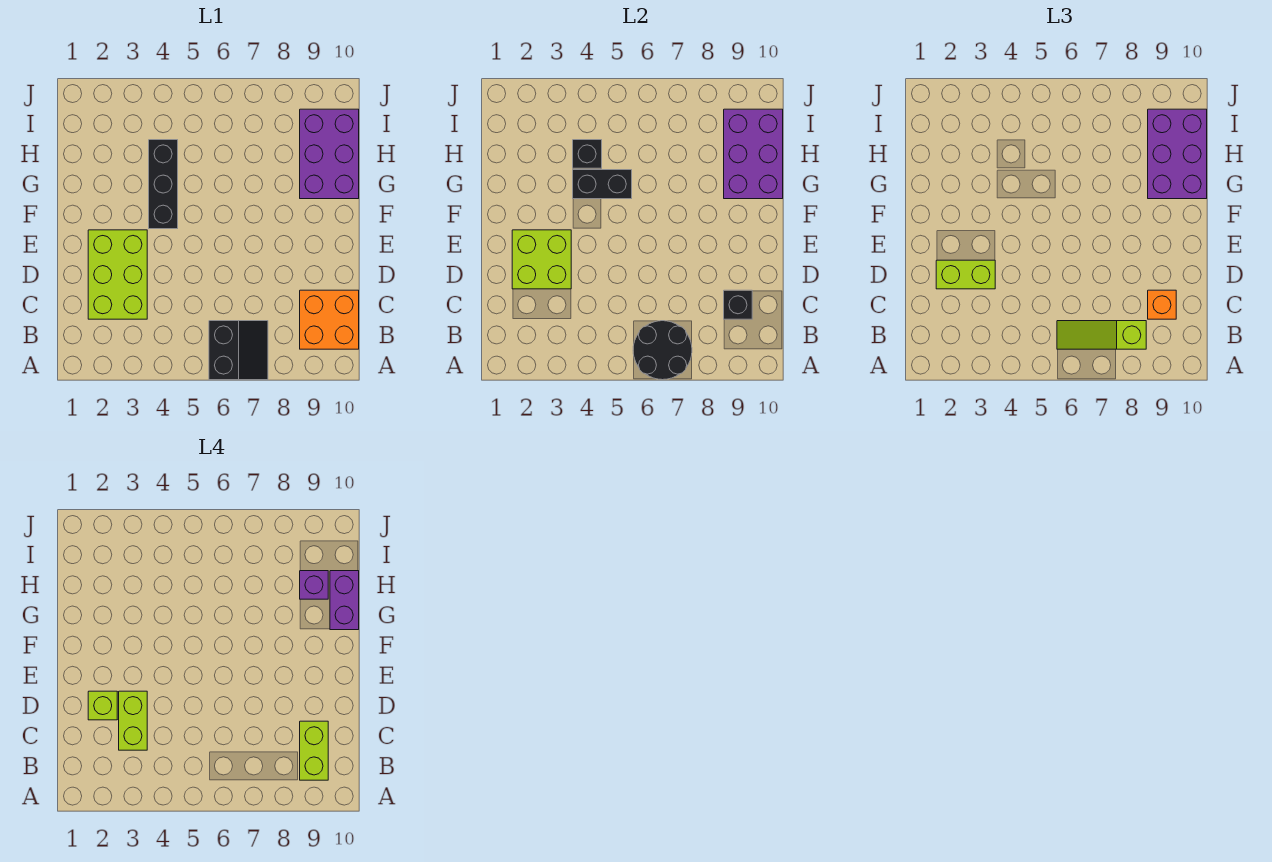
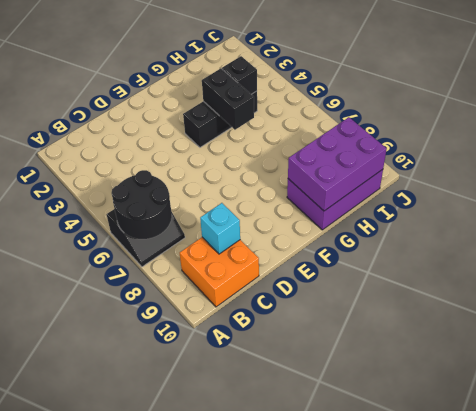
cyan brick C9 level 2 -> black brick C9 level 2
none -> lime brick C2:E3 level 1
none -> lime brick D2:E3 level 2
none -> lime slope B6:B8 level 3 top 8

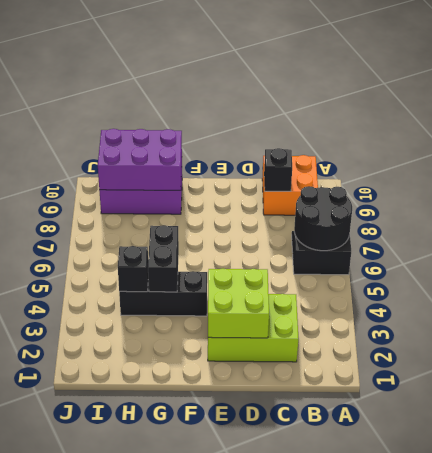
none -> lime slope B6:B8 level 3 top 8
none -> orange brick C9 level 3
none -> lime brick D2:D3 level 3

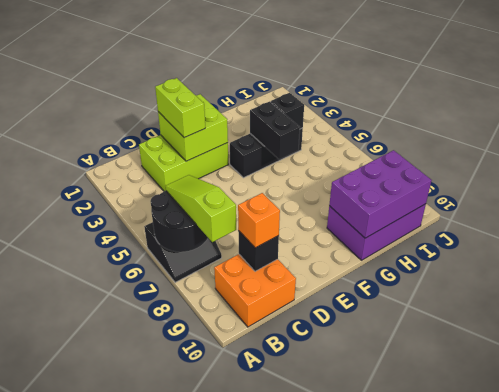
none -> purple brick G9:I10 level 3
none -> lime brick B9:C9 level 4
none -> lime brick C3:D3 level 4

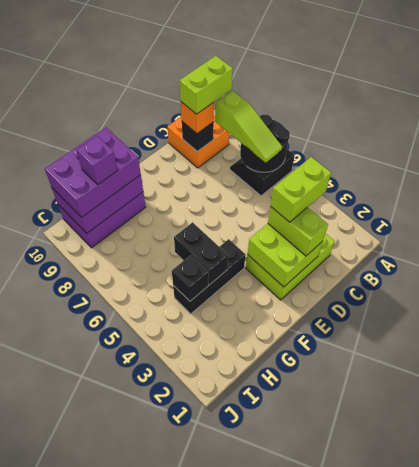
none -> lime brick D2 level 4
none -> purple brick G10:H10 level 4

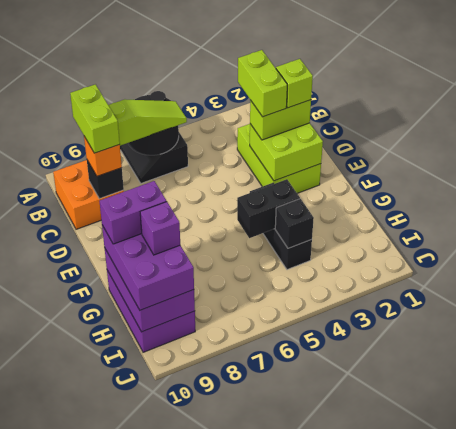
purple brick G9:G10 level 4 -> purple brick G10:H10 level 4

